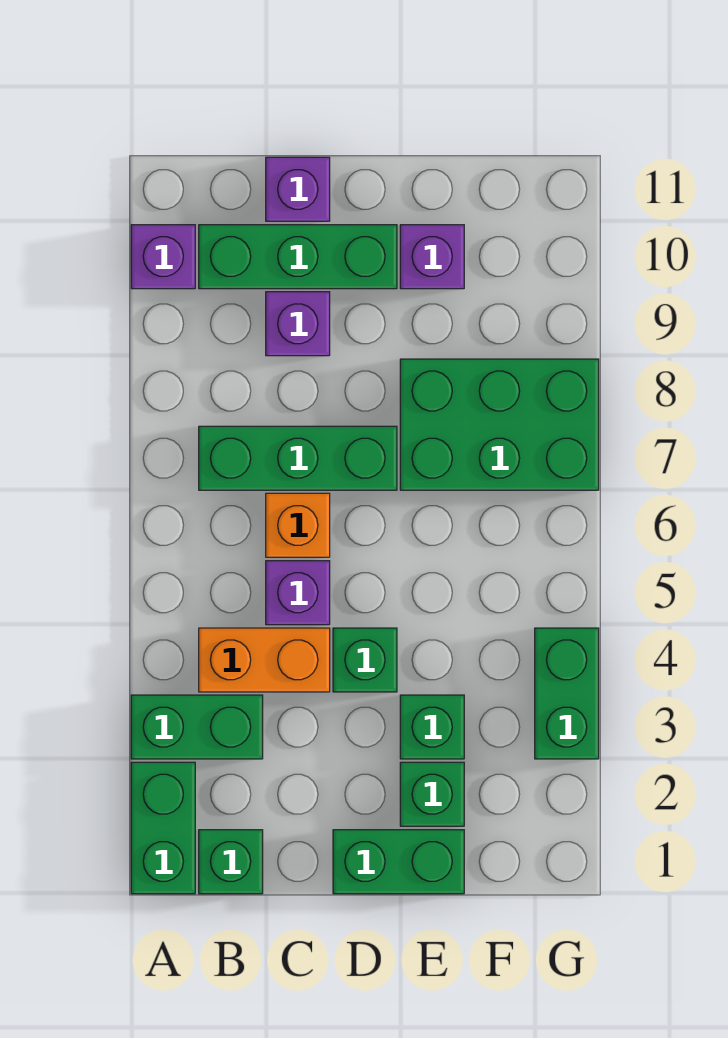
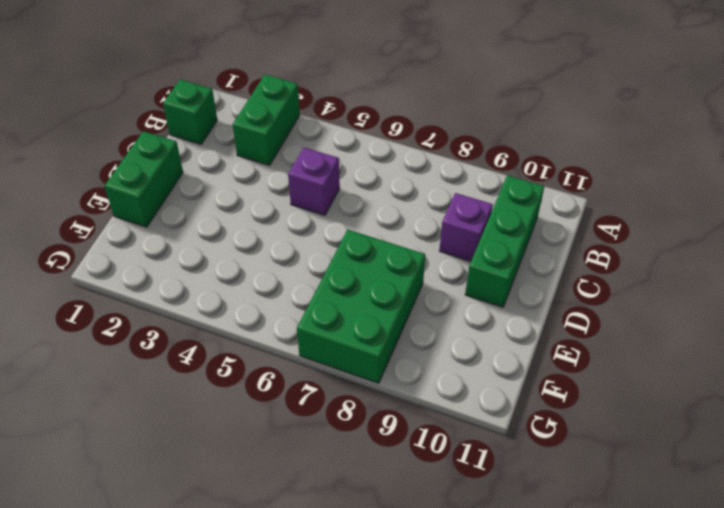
none -> green brick A1:A2 level 1
none -> purple brick A10 level 1
none -> orange brick B4:C4 level 1

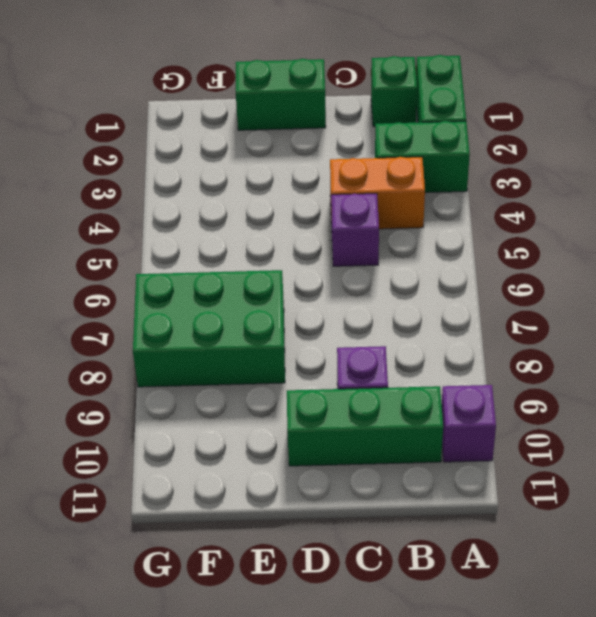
none -> green brick B7:D7 level 1
none -> orange brick C6 level 1
none -> purple brick C11 level 1

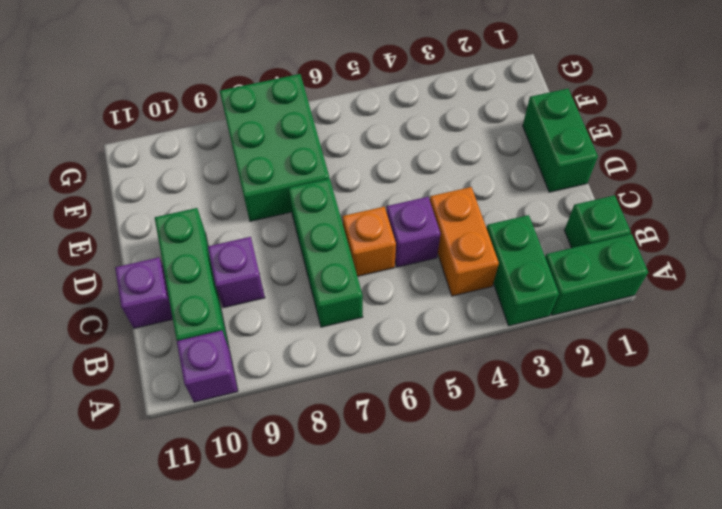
none -> green brick D4 level 1
none -> green brick E2 level 1
none -> green brick E3 level 1

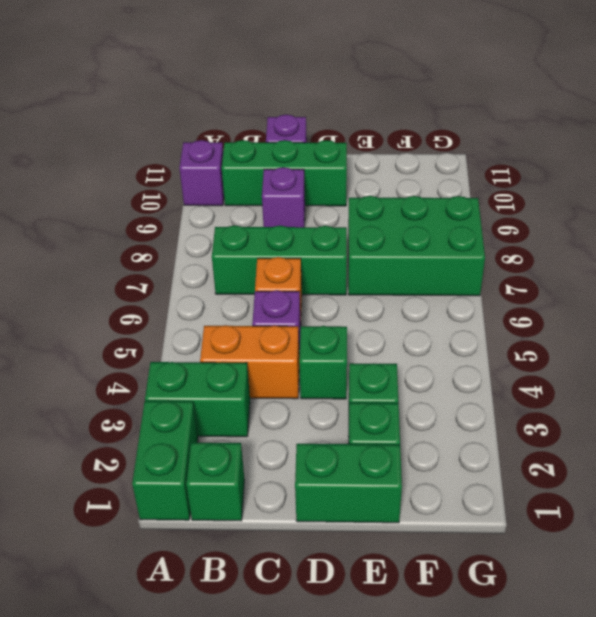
none -> purple brick E10 level 1
none -> green brick G3:G4 level 1

